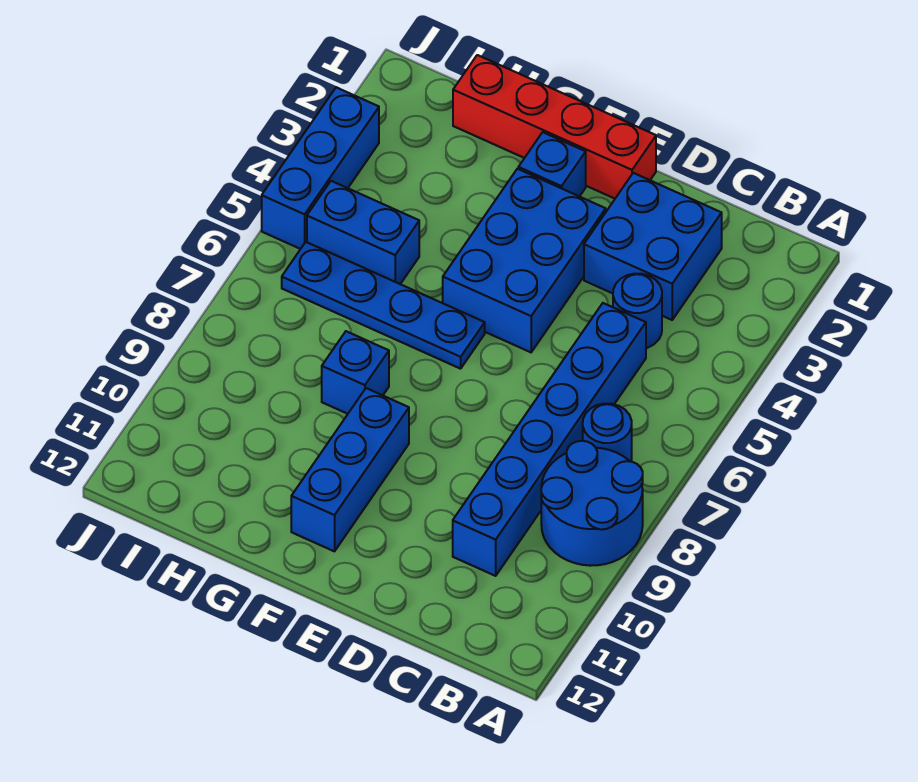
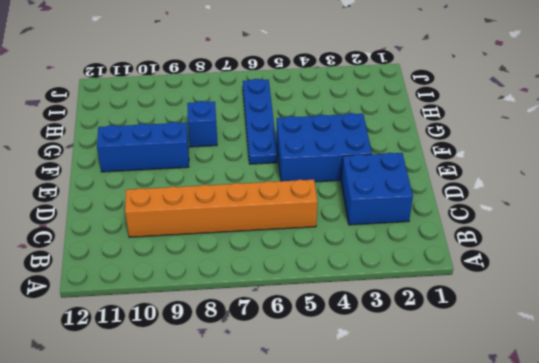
orange brick C5:C10 level 1 -> blue brick C5:C10 level 1
none -> blue round brick A8:B9 level 1
none -> blue round brick B7 level 1
none -> blue round brick C4 level 1

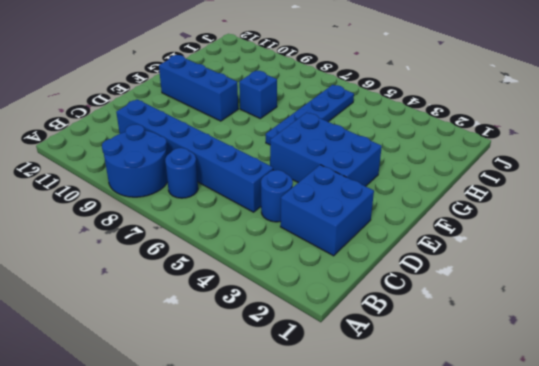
none -> red brick E1:H1 level 1
none -> blue brick F2 level 1
none -> blue brick H5:I5 level 1

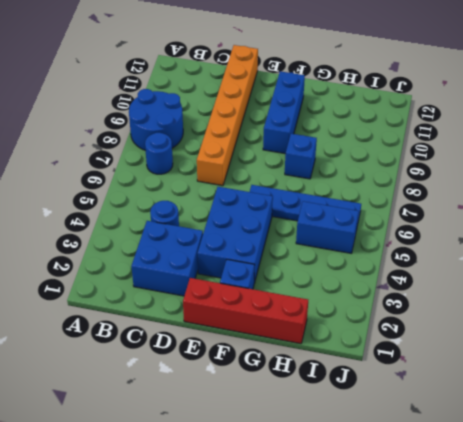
orange brick D7:D12 level 1 -> none
none -> blue brick C5:C10 level 1
none -> blue brick J3:J5 level 1

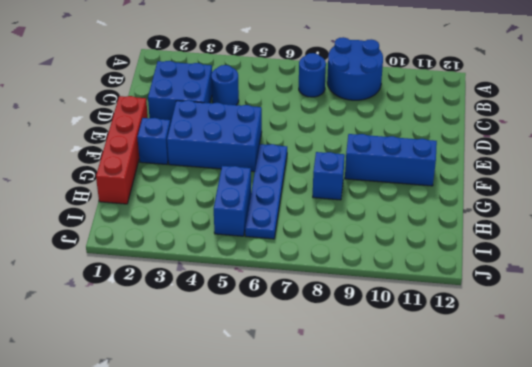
none -> blue brick C5:C10 level 1
none -> blue brick J3:J5 level 1

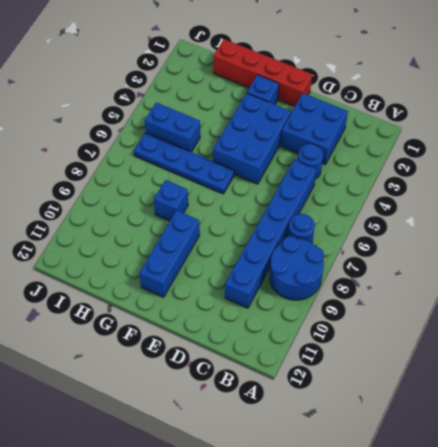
none -> blue brick J3:J5 level 1

